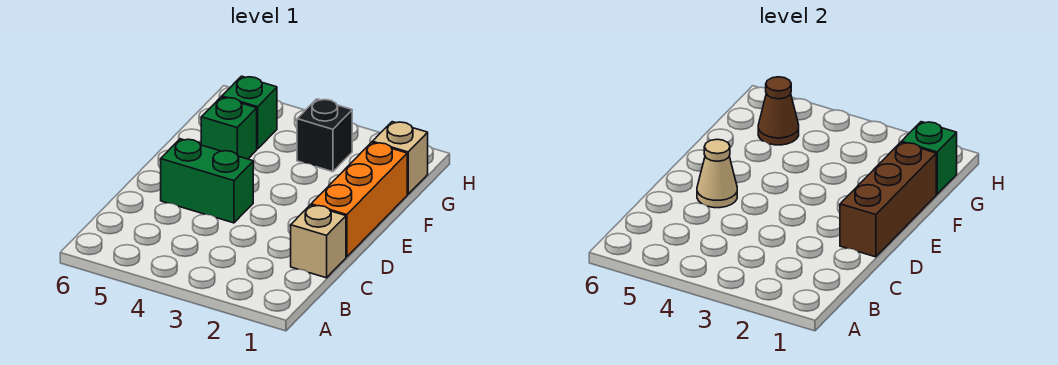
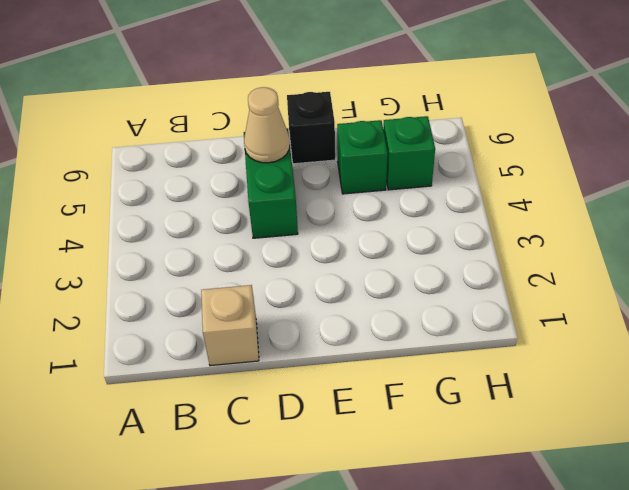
black brick E6 level 1 -> black brick G3 level 1
none -> orange brick D1:F1 level 1
none -> tan brick G1 level 1

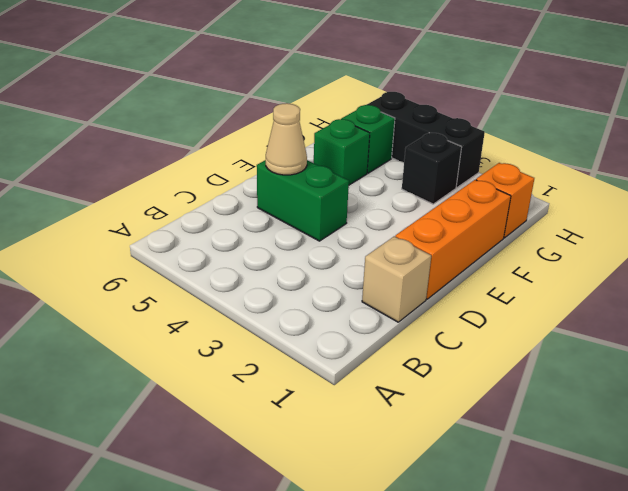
orange brick G1 level 1 -> tan brick G1 level 1
black brick H3:H5 level 1 -> none
none -> brown brick D1:F1 level 2
none -> green brick G1 level 2

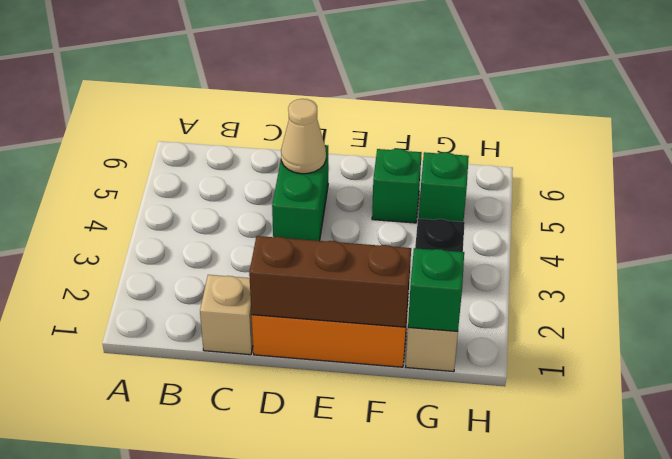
none -> brown cone G5 level 2

